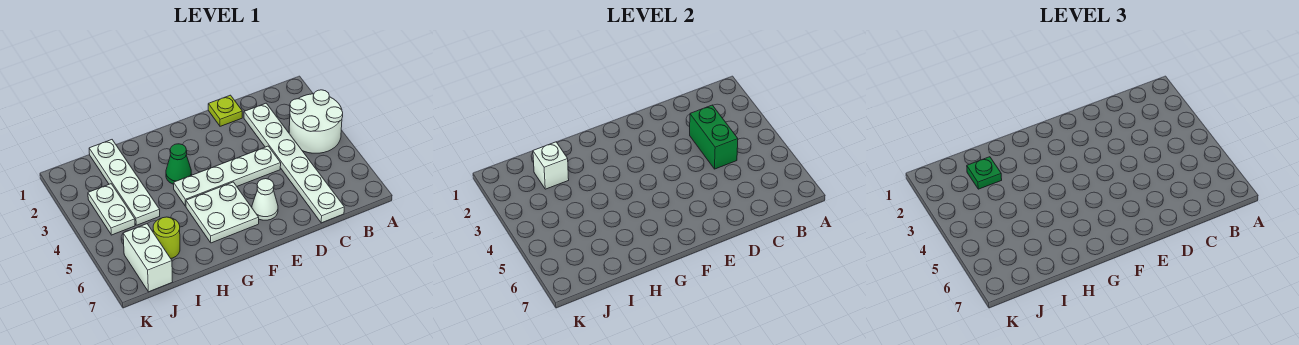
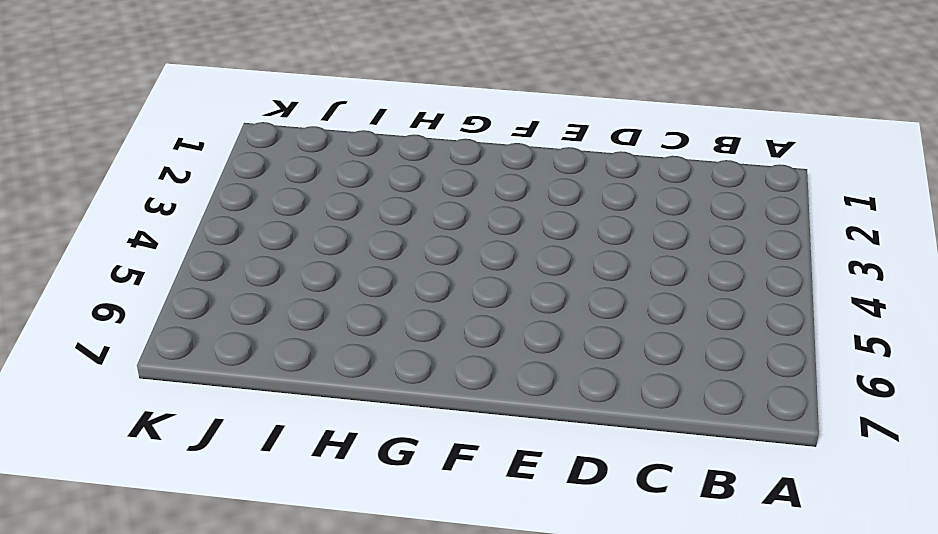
none -> white round brick A3:B4 level 1
none -> white plate C2:C7 level 1
none -> lime plate D1 level 1

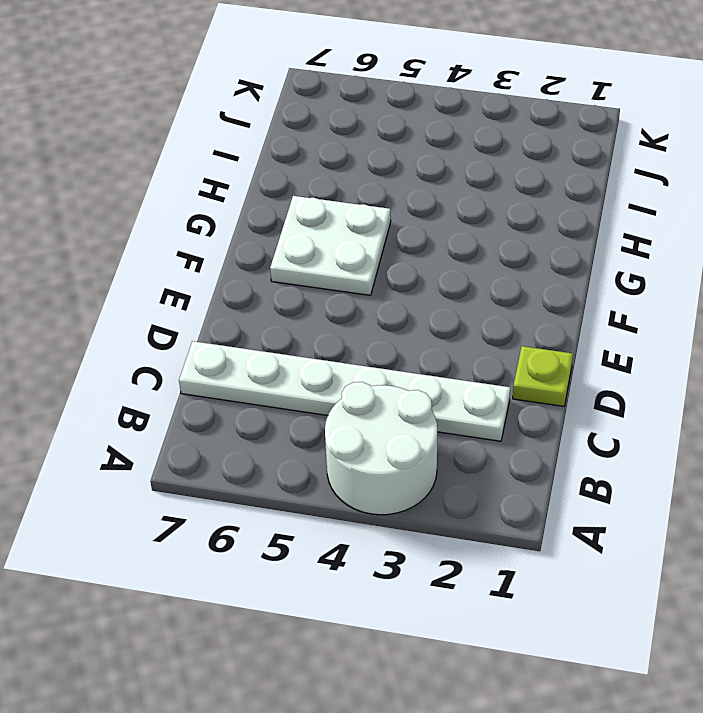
none -> white plate D4:G4 level 1
none -> white cone E6 level 1
none -> green cone G3 level 1

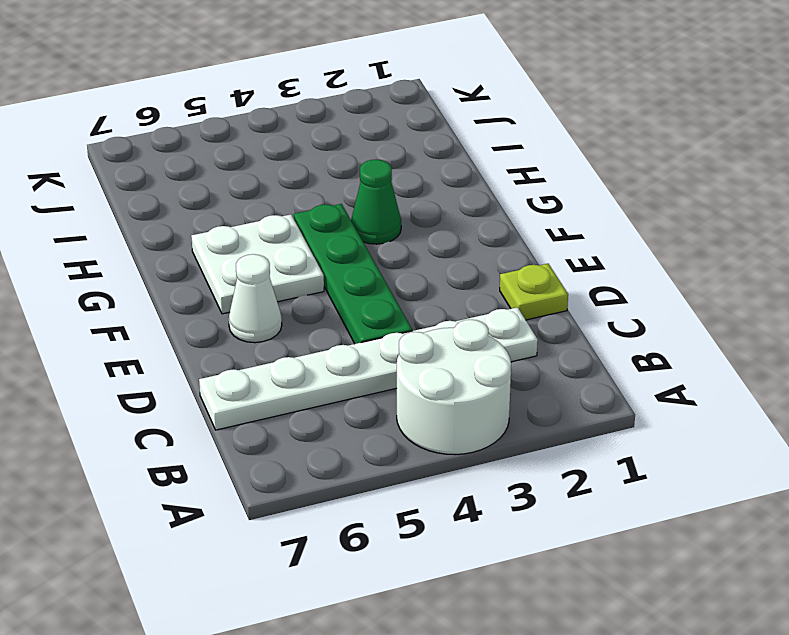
green plate D4:G4 level 1 -> white plate D4:G4 level 1
none -> white plate I1:I4 level 1
none -> lime round brick I6 level 1
none -> white plate J3:J4 level 1

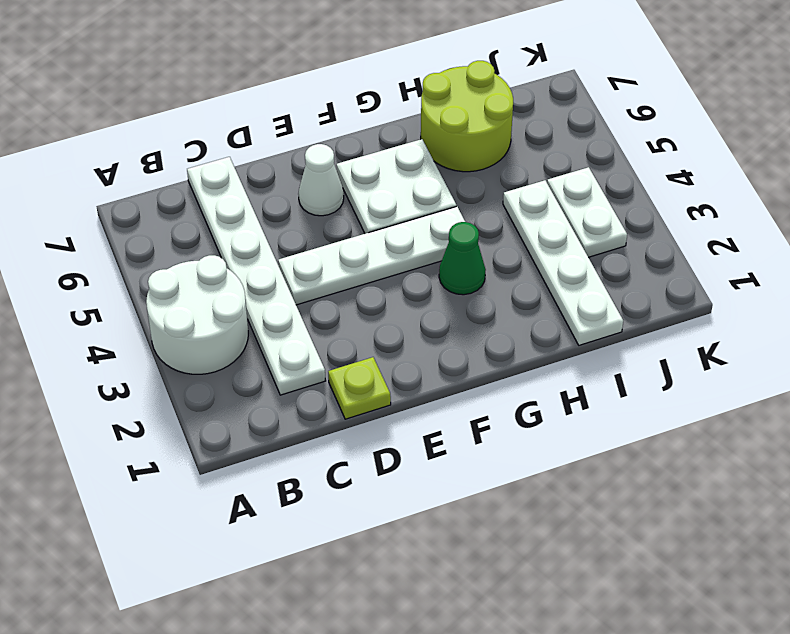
lime round brick H6:I7 level 1 -> lime round brick I6 level 1
none -> white brick J6:J7 level 1
none -> green brick C3:C4 level 2
none -> white brick I2 level 2

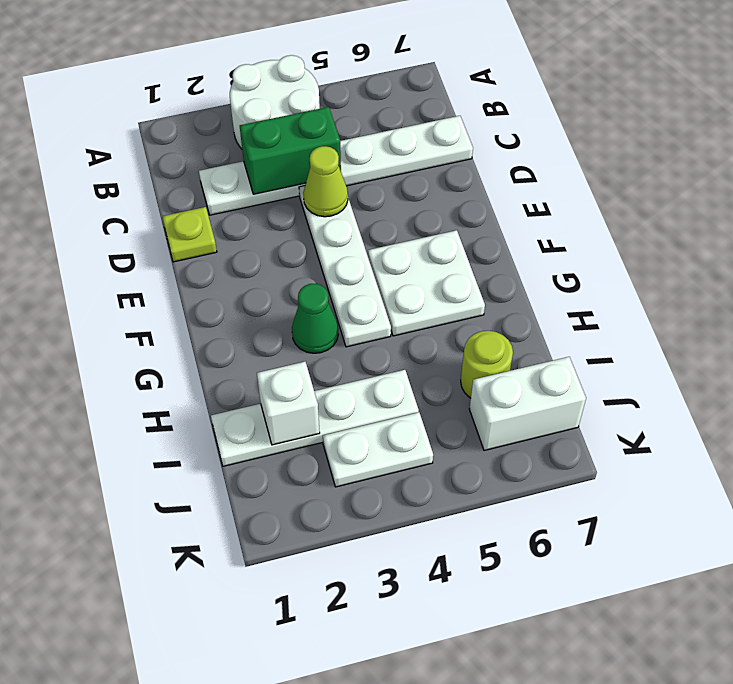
lime cone D4 level 2 -> none
none -> white cone E6 level 1
none -> green plate I2 level 3

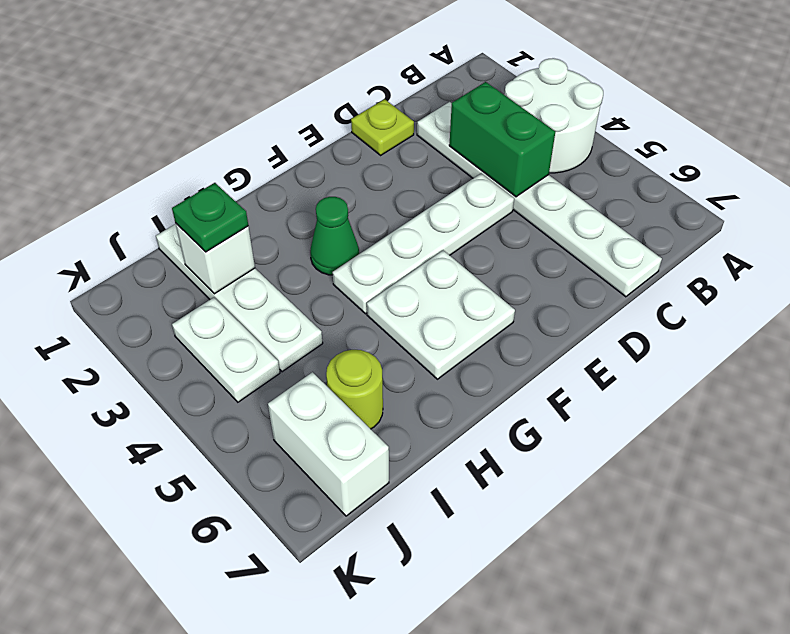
none -> white cone E6 level 1

